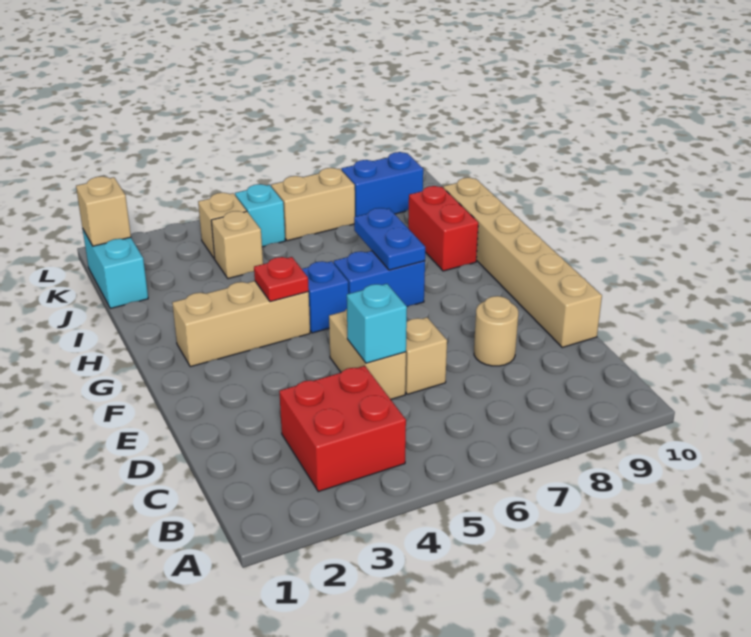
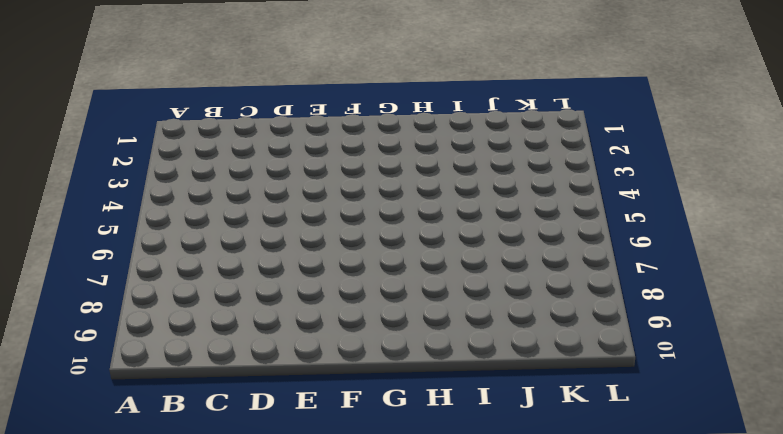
none -> red brick B3:C4 level 1
none -> tan brick D5:E5 level 1
none -> tan brick D6 level 1

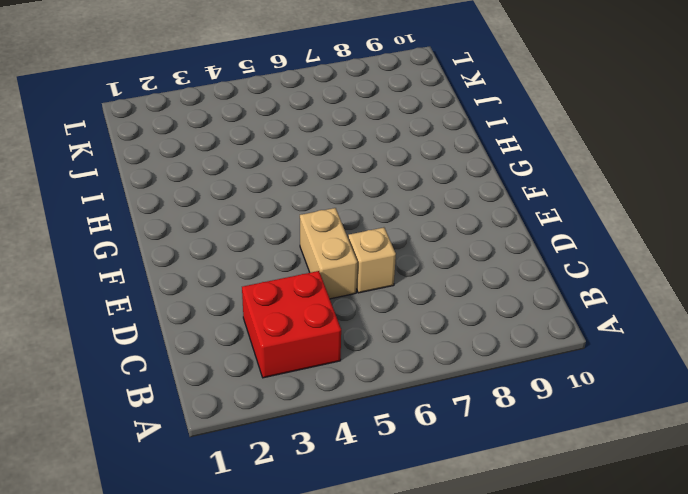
none -> tan round brick D8 level 1
none -> tan brick D10:I10 level 1
none -> tan brick G2:G4 level 1

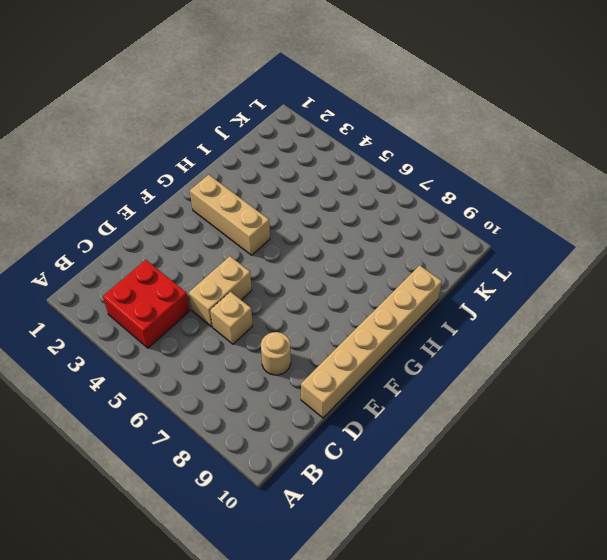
none -> blue brick G5 level 1
none -> blue brick G6:G7 level 1
none -> red brick H9:I9 level 1

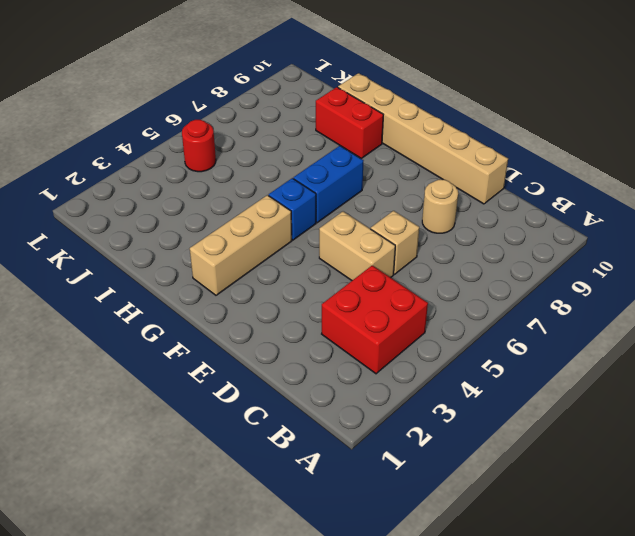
red round brick K5 level 1 -> cyan brick K5 level 1
none -> cyan brick J1:K1 level 1
none -> tan brick J4 level 1
none -> tan brick K4 level 1

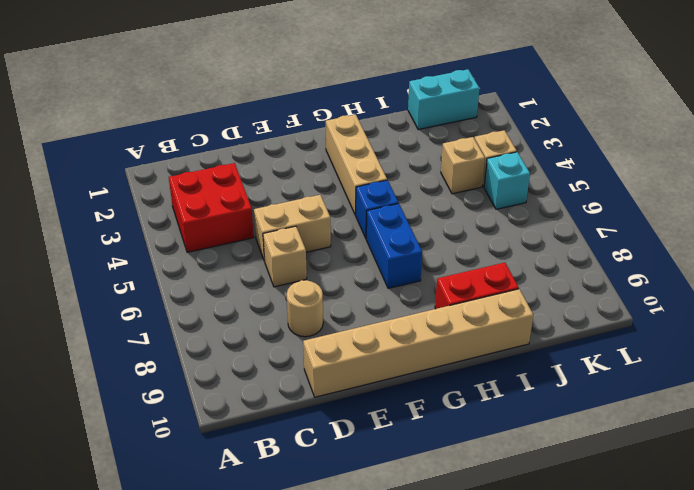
none -> tan brick K6:K7 level 1
none -> blue brick K8:K9 level 1
none -> cyan brick D5 level 2

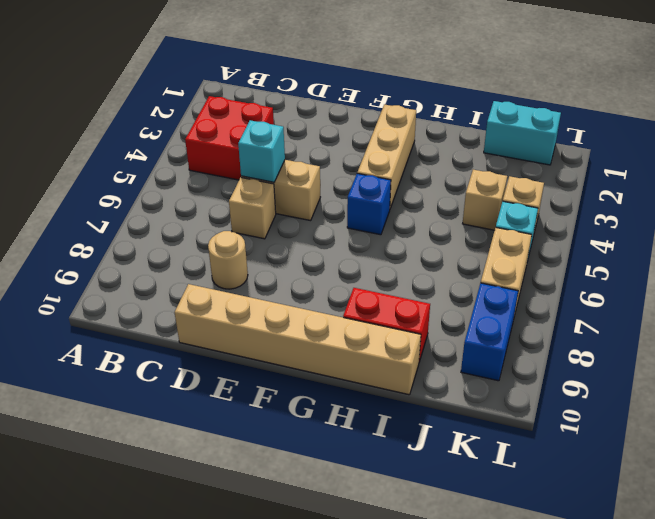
none -> blue brick G6:G7 level 1
none -> red plate G4 level 2
none -> blue plate G7:H7 level 2

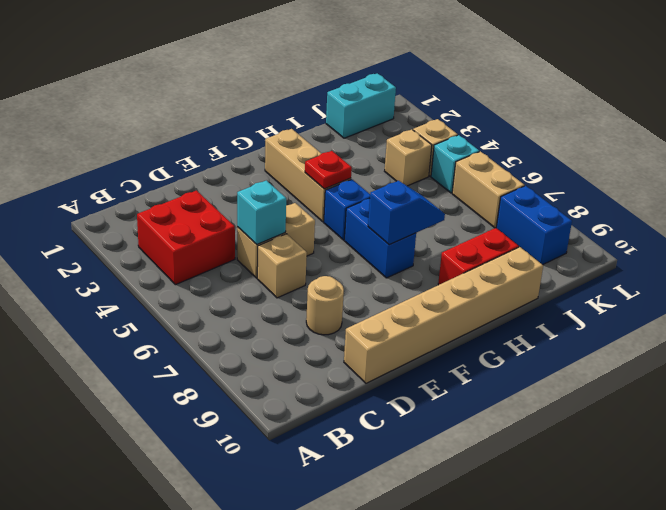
blue slope G7:H7 level 2 top G -> blue plate G7:H7 level 2
none -> tan brick K1 level 2

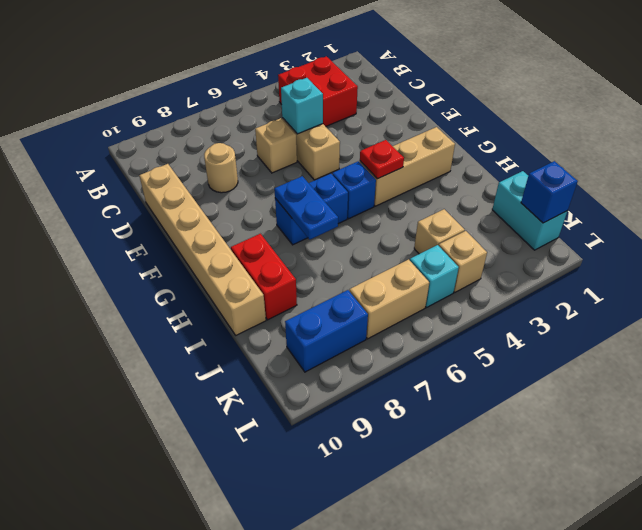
blue brick K1 level 2 -> tan brick K1 level 2

